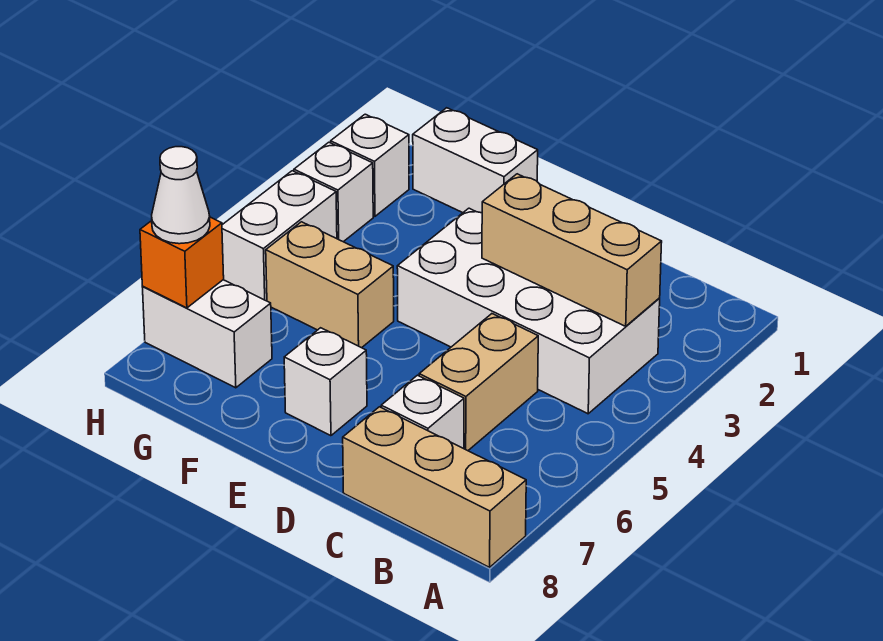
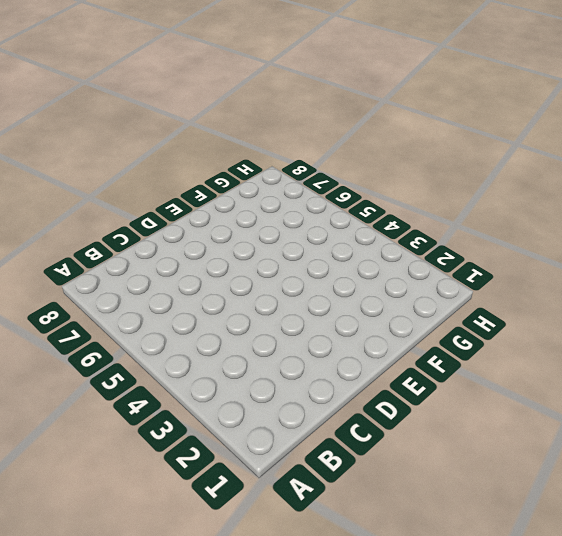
none -> tan brick A8:C8 level 1
none -> white brick B3:E4 level 1
none -> tan brick C5:C6 level 1

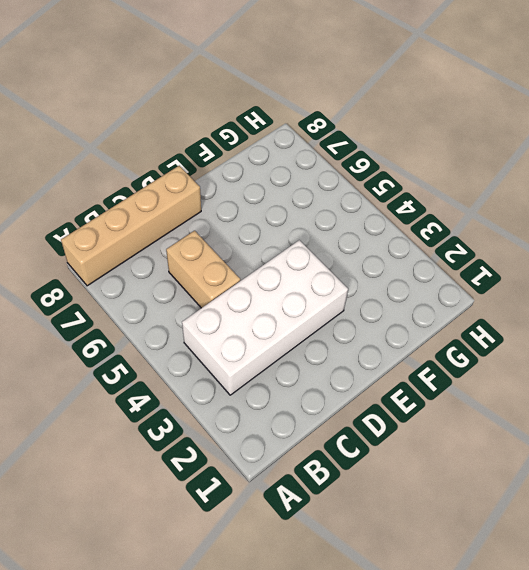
tan brick A8:D8 level 1 -> tan brick A8:C8 level 1
none -> white brick C7 level 1
none -> white brick E7 level 1
none -> white brick F1:G1 level 1

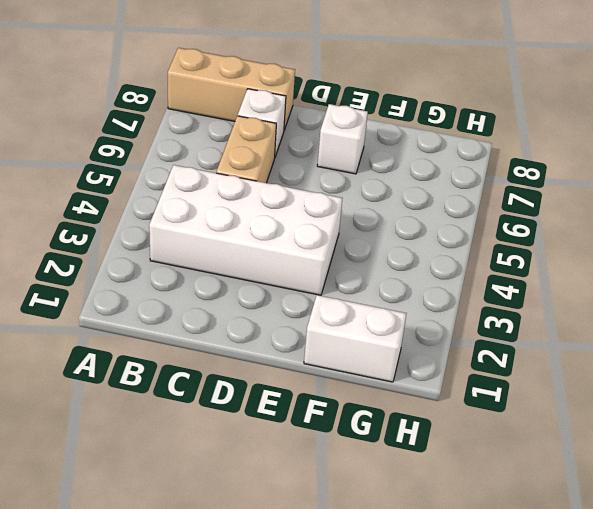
none -> tan brick F5:G5 level 1
none -> white brick G7:H7 level 1
none -> white brick H2 level 1

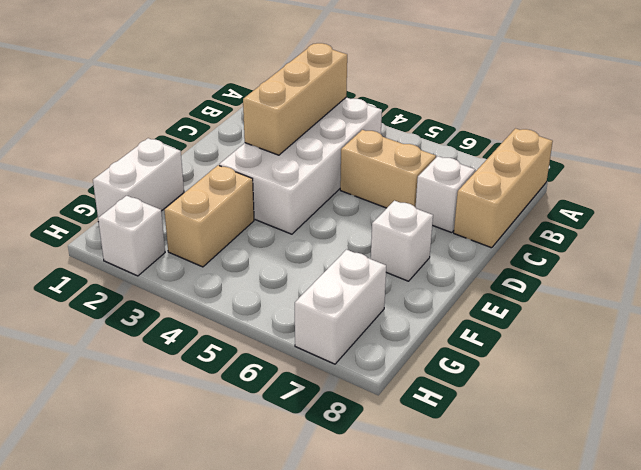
tan brick F3:G3 level 1 -> tan brick F5:G5 level 1
none -> white brick H3 level 1
none -> white brick H4:H5 level 1
none -> orange brick H7 level 2

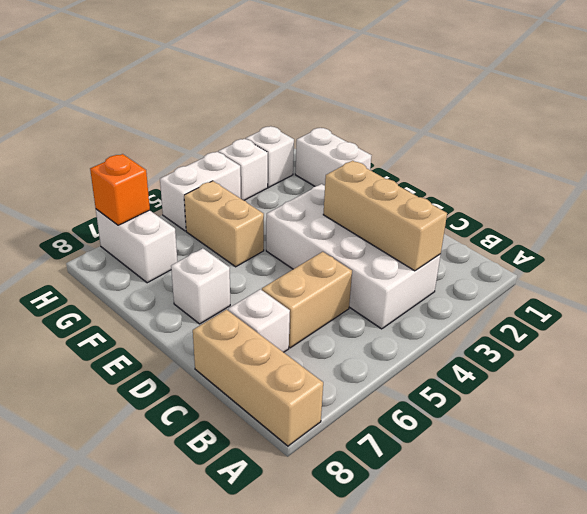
none -> white cone H7 level 3

